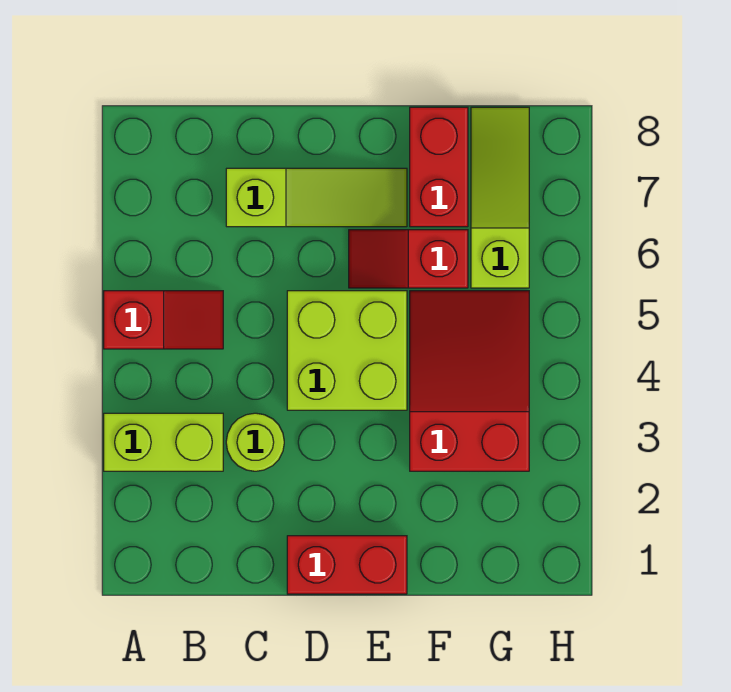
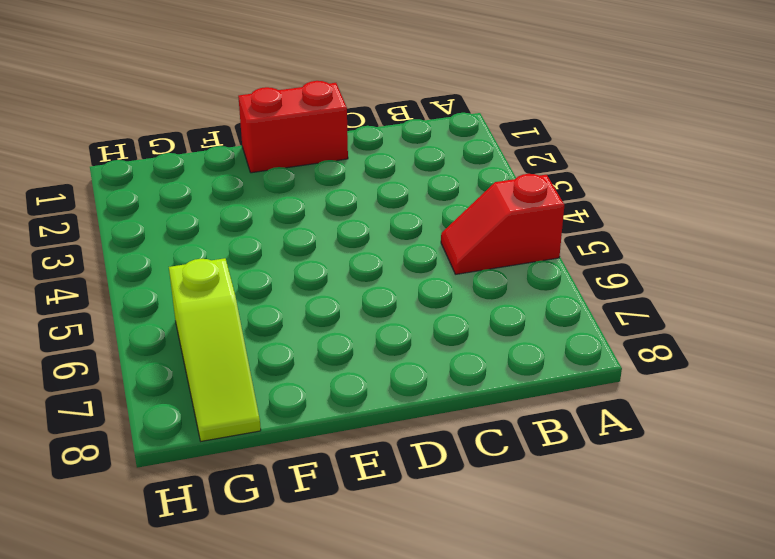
none -> lime brick A3:B3 level 1
none -> lime round brick C3 level 1

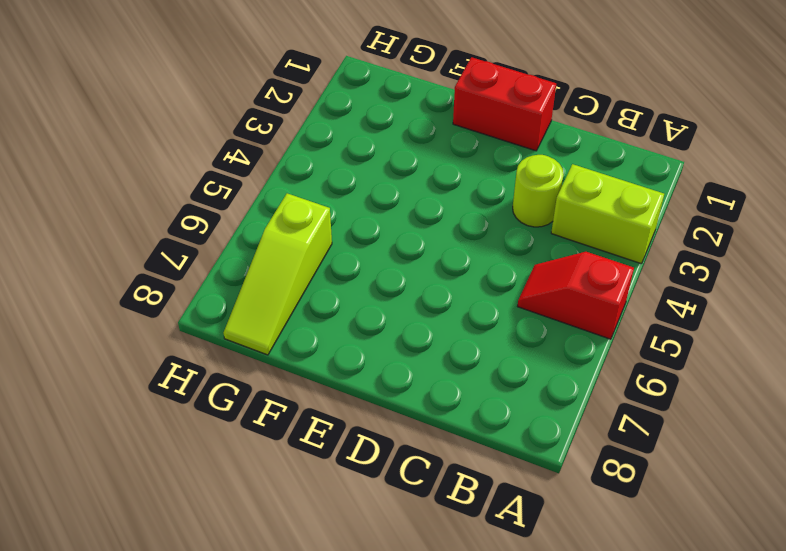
none -> lime slope C7:E7 level 1 top C
none -> lime brick D4:E5 level 1

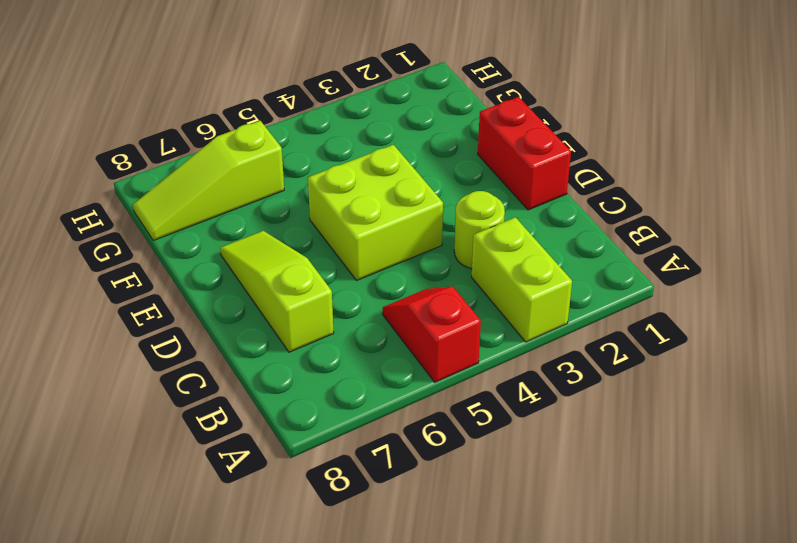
none -> red slope E6:F6 level 1 top F
none -> red slope F3:G5 level 1 top 3

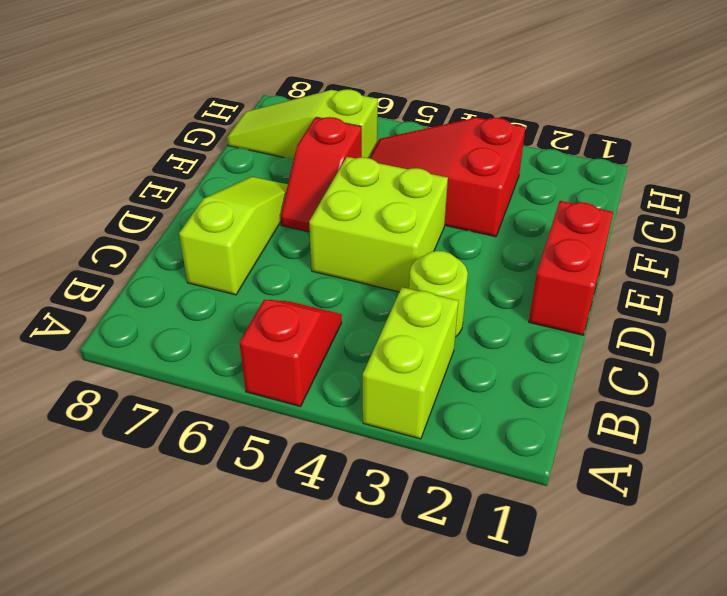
none -> red brick F7:F8 level 1

